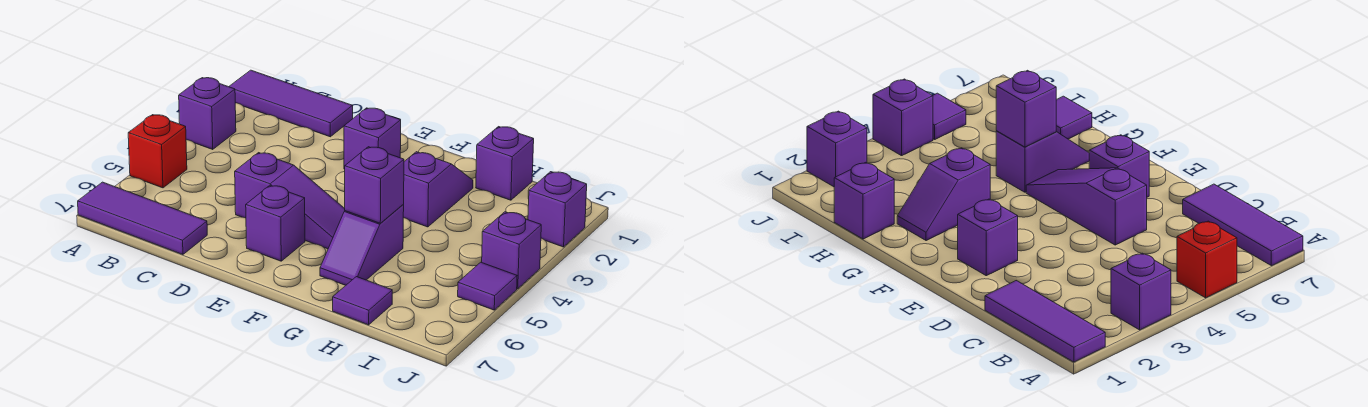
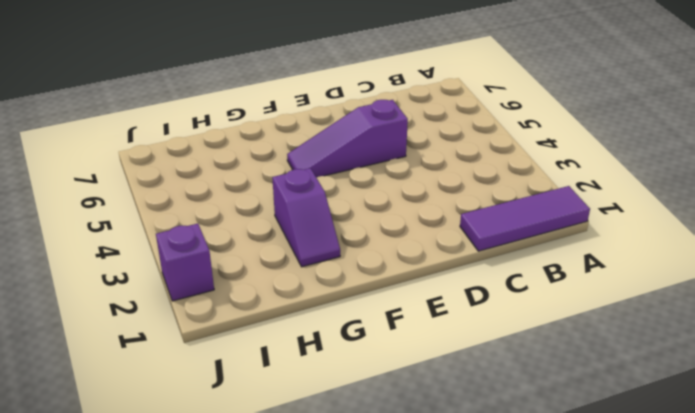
none -> purple brick A3 level 1
none -> red brick A5 level 1
none -> purple tile A7:C7 level 1

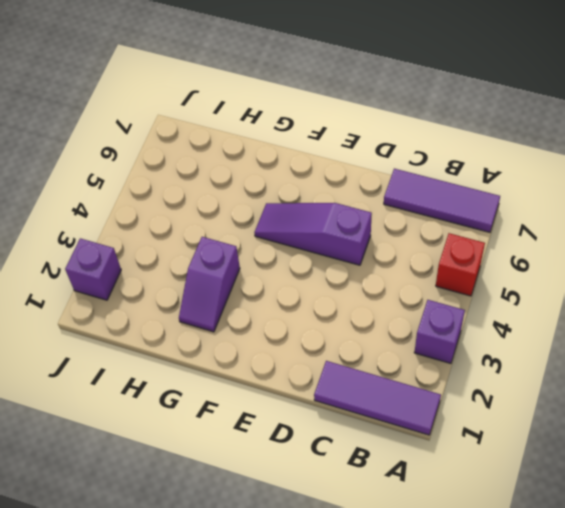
none -> purple brick E2 level 1
none -> purple brick E6 level 1
none -> purple slope G5:G6 level 1 top 5

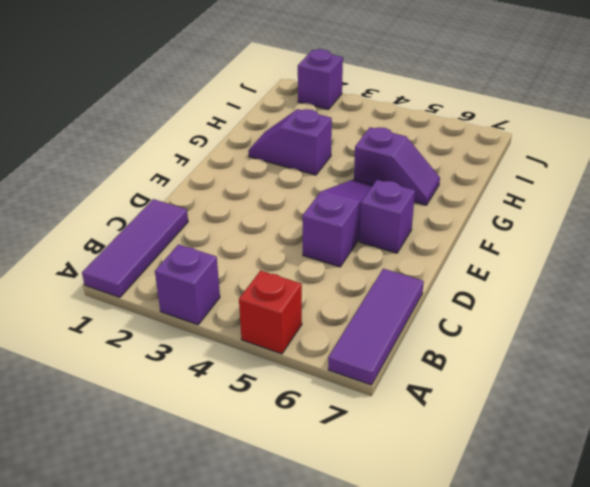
none -> purple brick E2 level 1
none -> purple brick H1 level 1
none -> purple tile H7 level 1

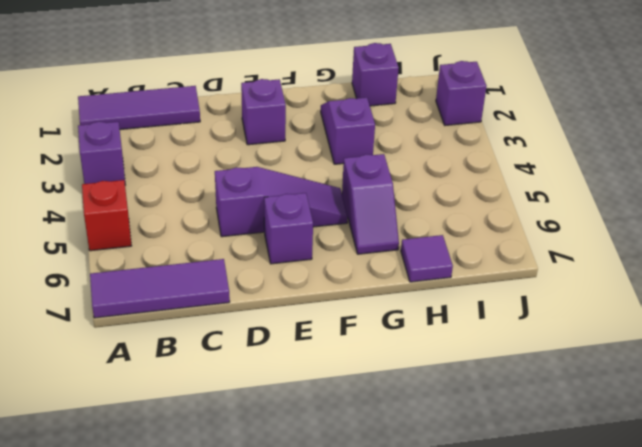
none -> purple brick J4 level 1
none -> purple tile J5 level 1
none -> purple brick G5 level 2

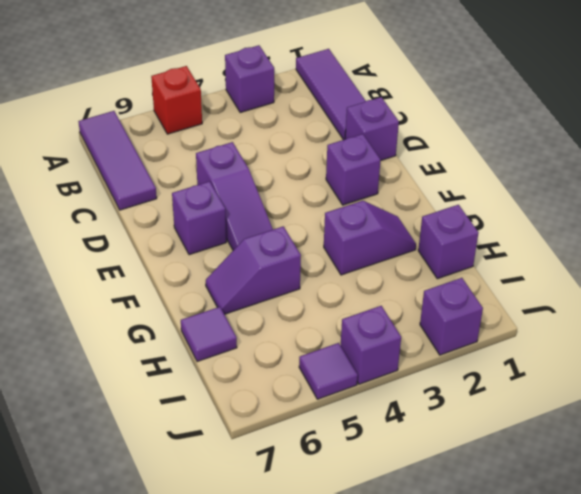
purple brick D1 level 1 -> purple brick G5 level 2

